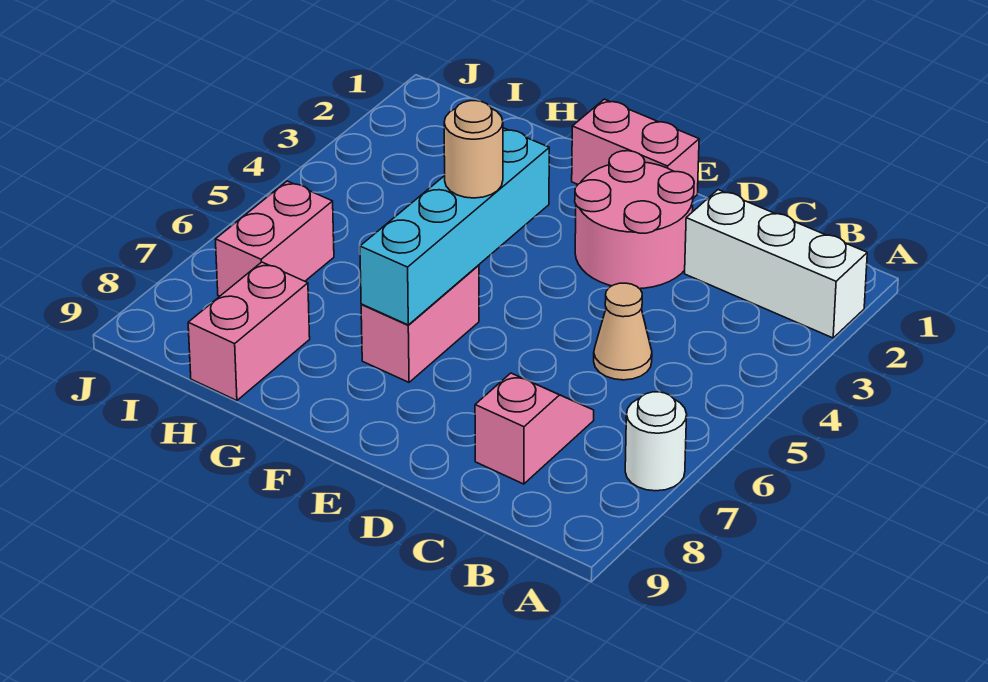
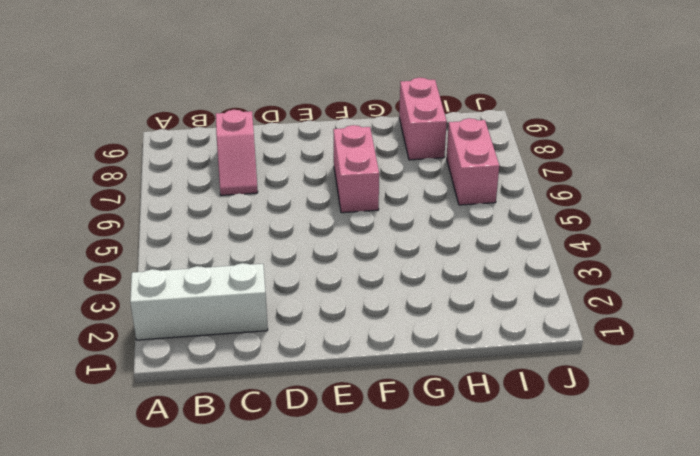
none -> white round brick A7 level 1
none -> tan cone C5 level 1

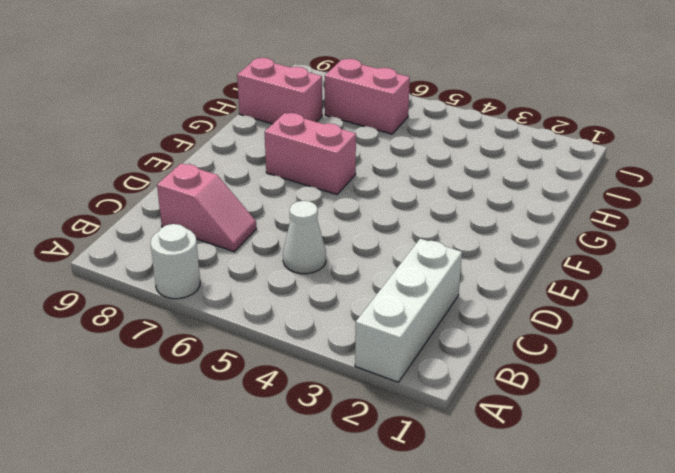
white cone C5 level 1 -> tan cone C5 level 1
none -> pink round brick D2:E3 level 1
none -> pink brick E1:F1 level 1

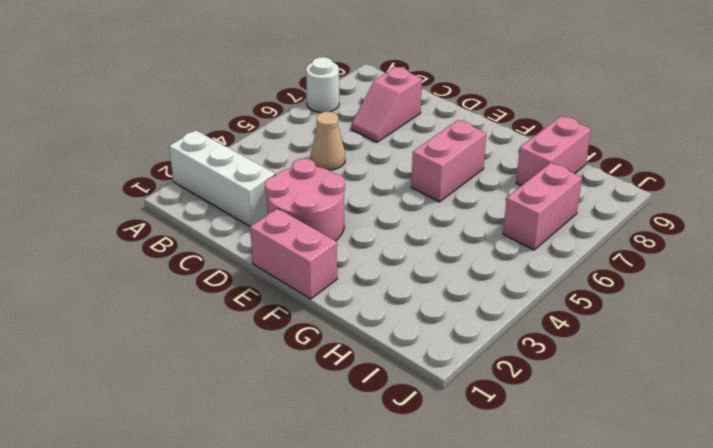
none -> cyan brick F4:F7 level 2
none -> tan round brick F5 level 3

